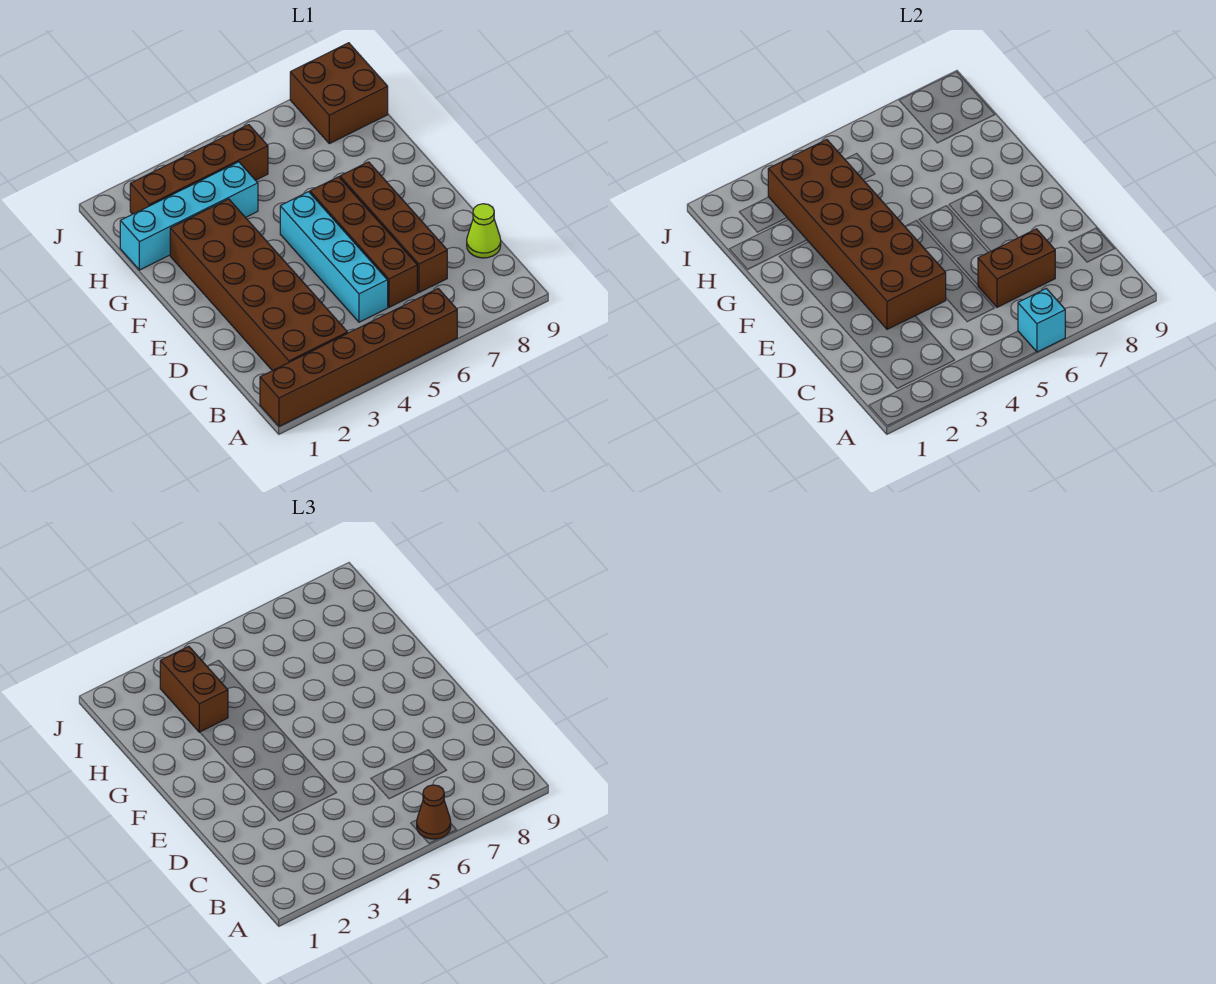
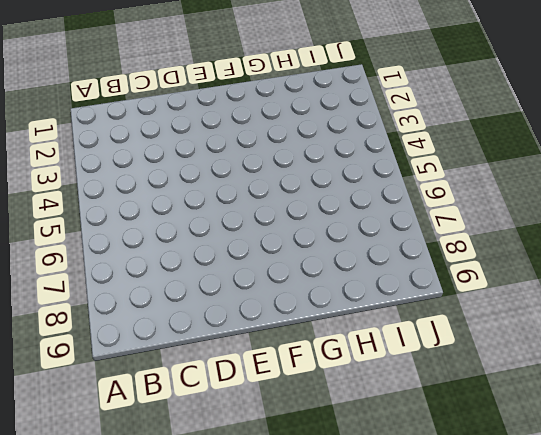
none -> brown brick A1:A6 level 1
none -> brown brick B2:G3 level 1
none -> cyan brick C5:F5 level 1

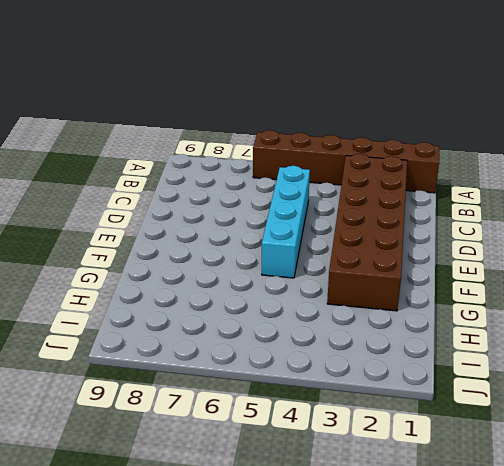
none -> brown brick C6:F6 level 1
none -> brown brick C7:F7 level 1
none -> lime cone C9 level 1

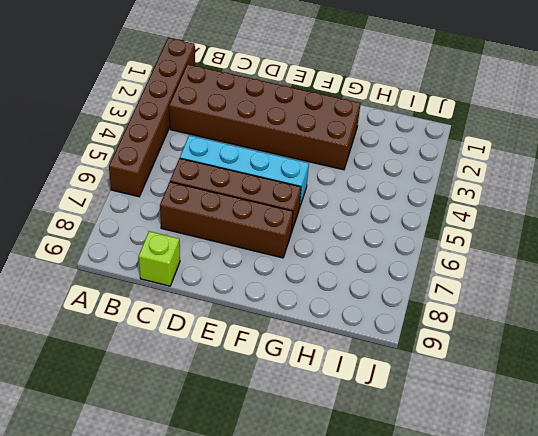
lime brick C9 level 1 -> lime cone C9 level 1
none -> cyan brick H1:H4 level 1
none -> brown brick I2:I5 level 1
none -> brown brick I8:J9 level 1

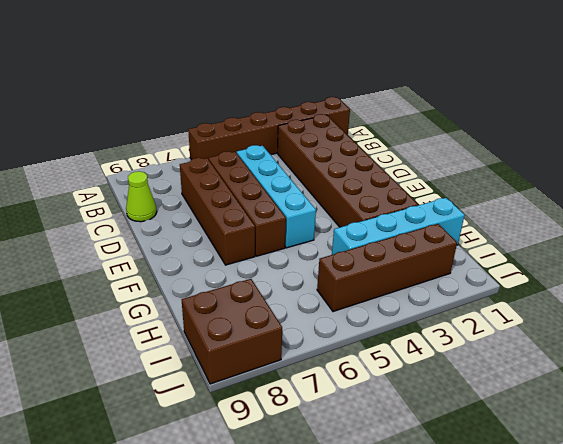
none -> cyan brick A6 level 2
none -> brown brick C6:C7 level 2
none -> brown brick D3:I4 level 2

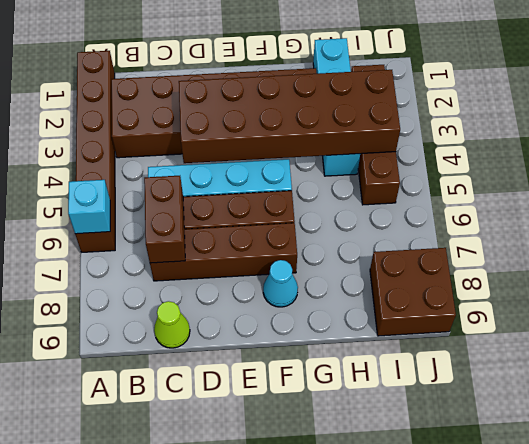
cyan cone F8 level 1 -> none
none -> brown cone A6 level 3
none -> brown brick H3:I3 level 3

